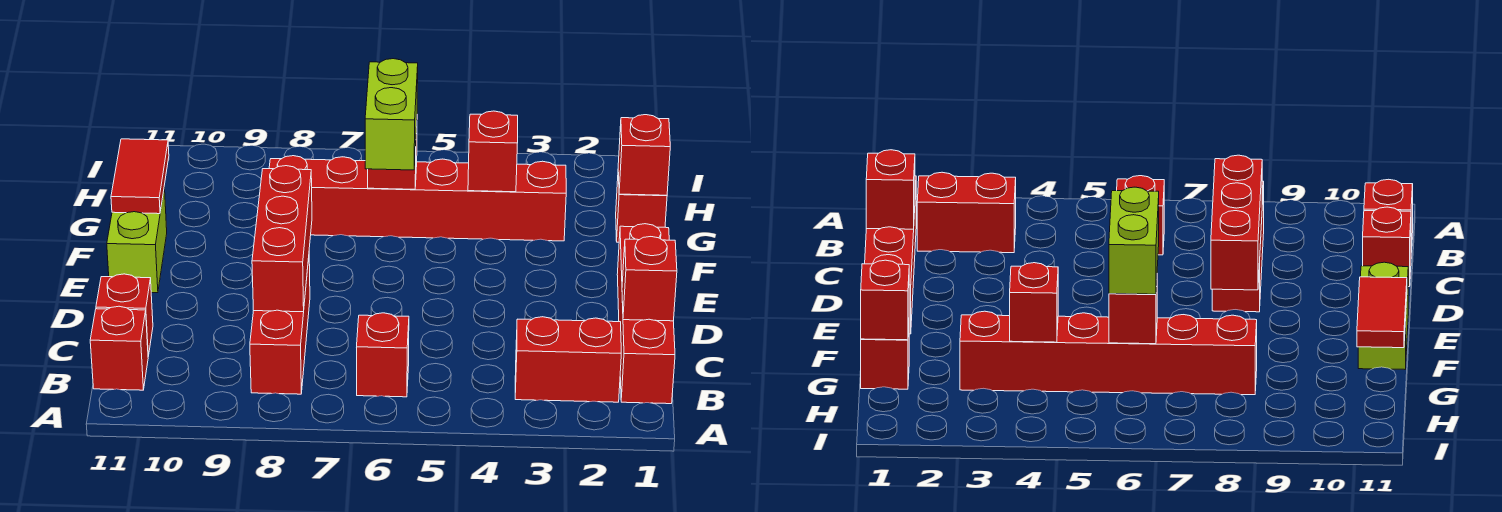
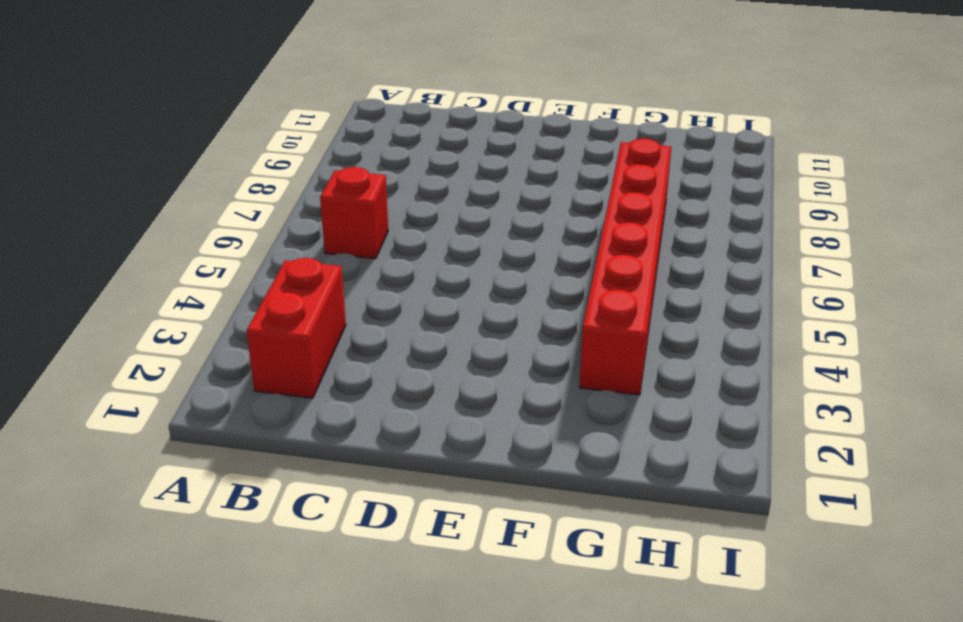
none -> red brick B1:E1 level 1
none -> red brick B8:D8 level 1
none -> red brick B11 level 1

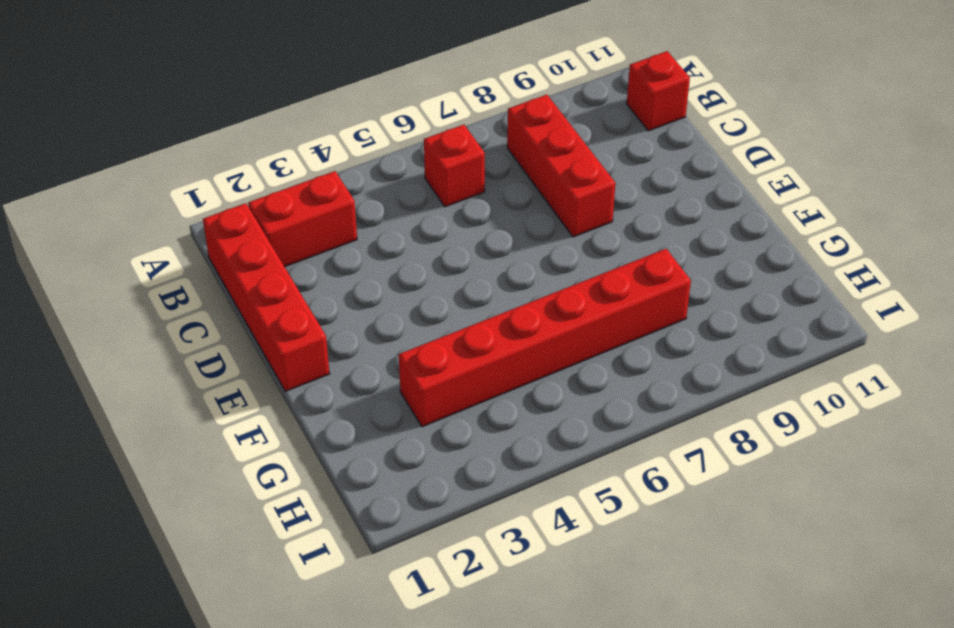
none -> red brick C11 level 1
none -> lime brick E11:F11 level 1
none -> red brick G1 level 1

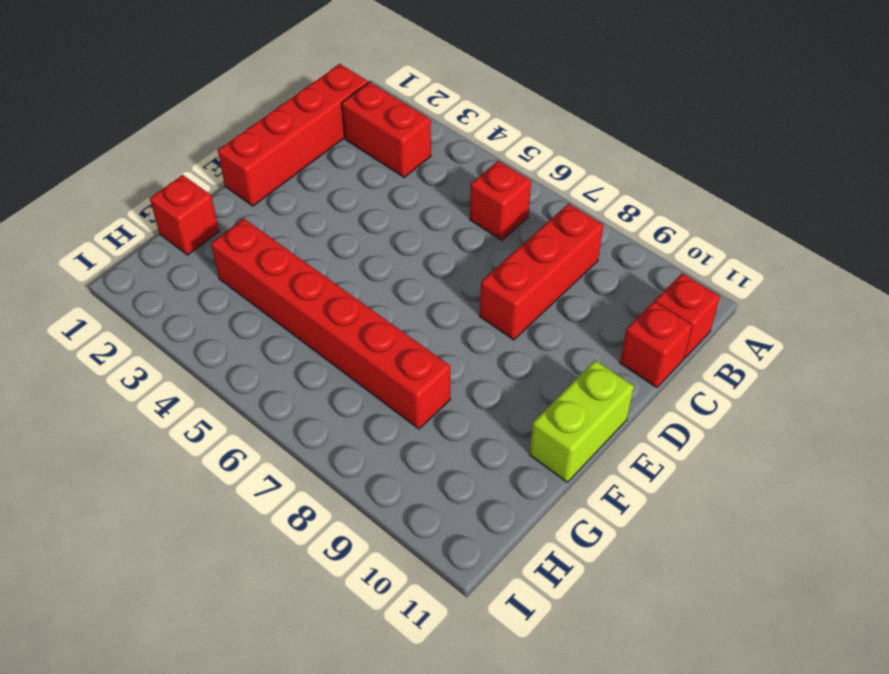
none -> red brick C1 level 2
none -> red brick C8:E8 level 2
none -> red tile F11:G11 level 2

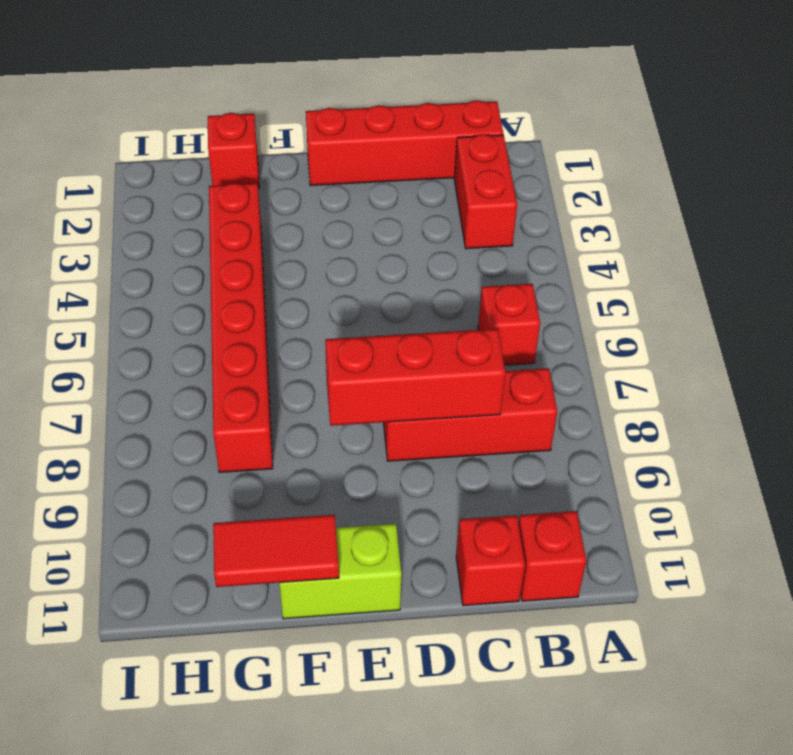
none -> red brick C1 level 2
none -> red brick G1 level 2
none -> red brick G4 level 2

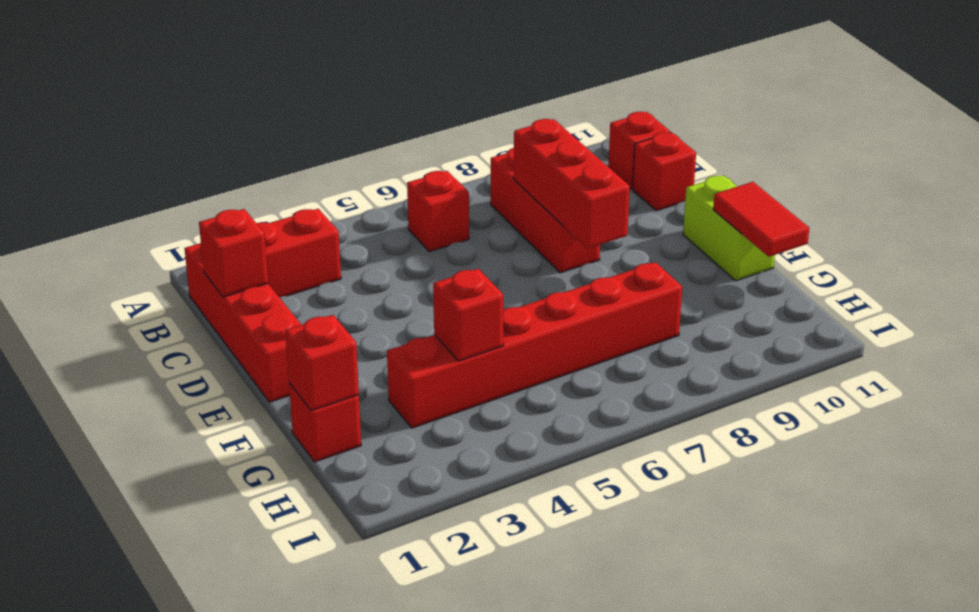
none -> red brick G6 level 2
none -> lime brick F6:G6 level 3

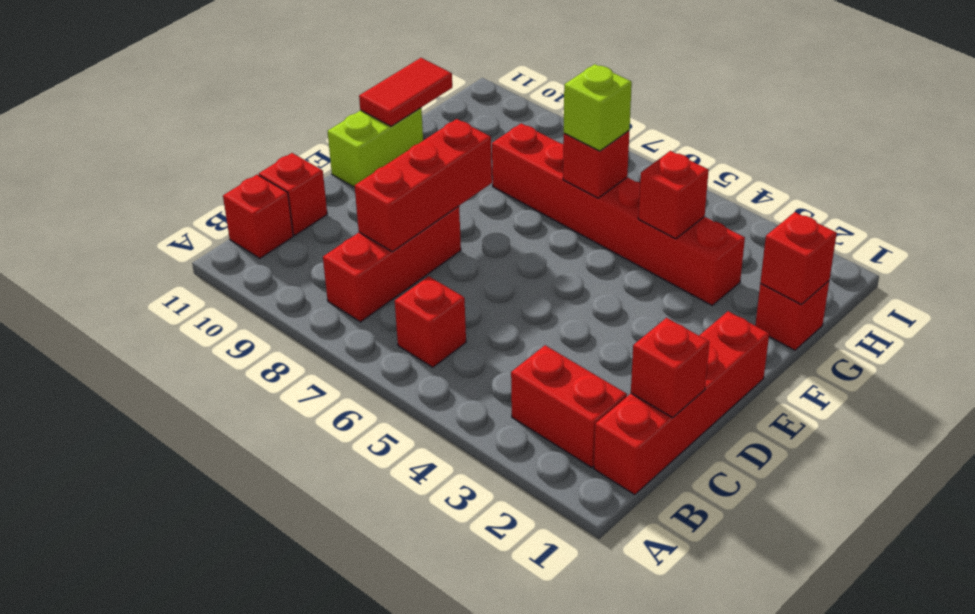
lime brick G6 level 3 -> lime brick F6:G6 level 3

